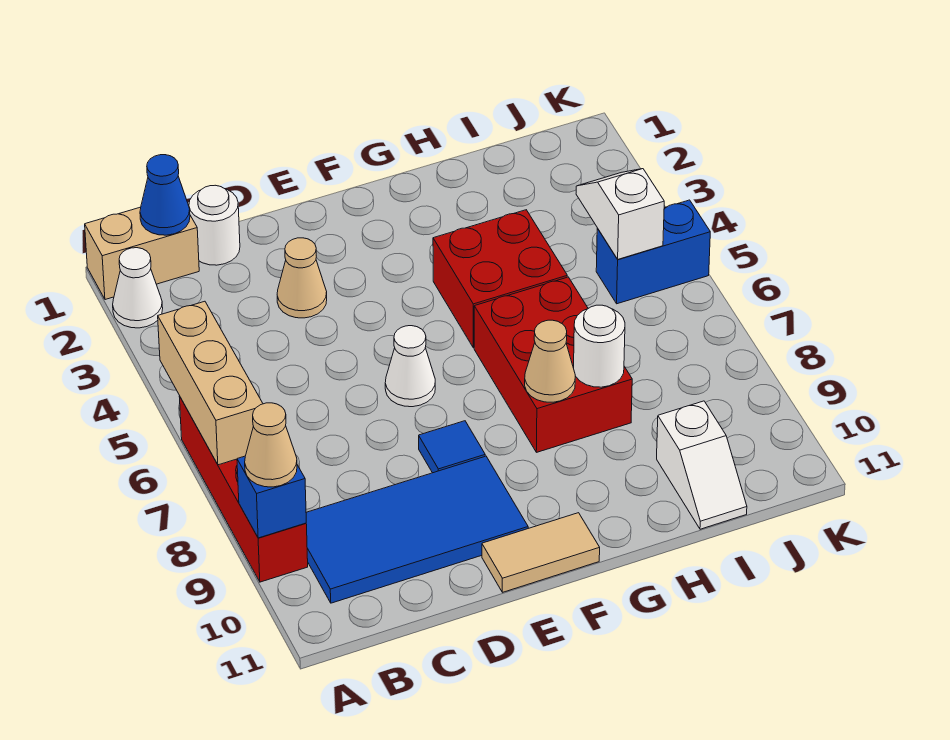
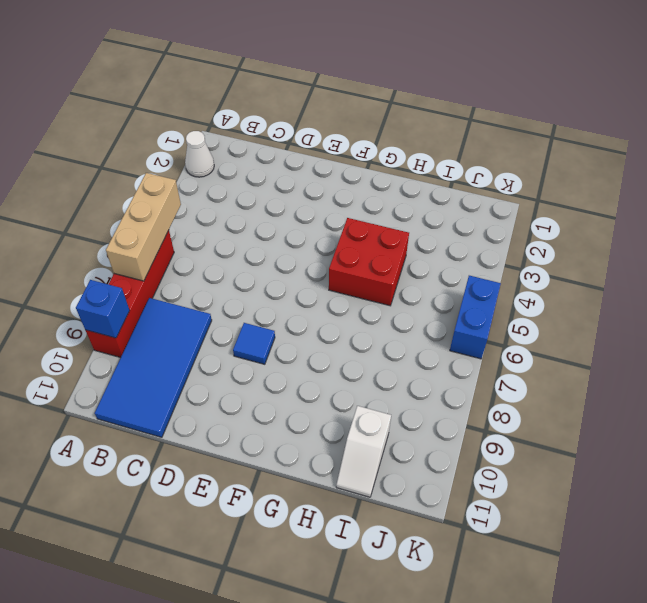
blue tile B8:C11 level 1 -> blue tile B9:E10 level 1
blue brick K5:K6 level 1 -> blue brick J5:K5 level 1
none -> tan brick A1:B1 level 1
none -> white round brick C1 level 1
none -> tan cone D3 level 1

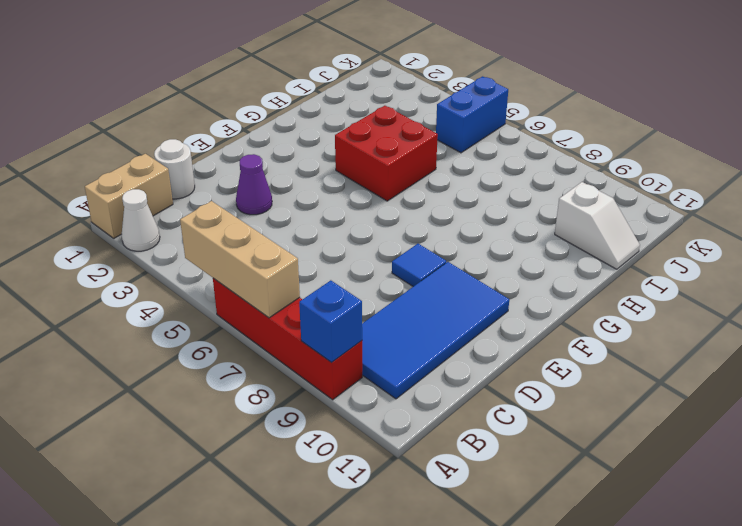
purple cone D3 level 1 -> tan cone D3 level 1
none -> white cone E6 level 1
none -> tan tile E11:F11 level 1
none -> red brick G6:H8 level 1

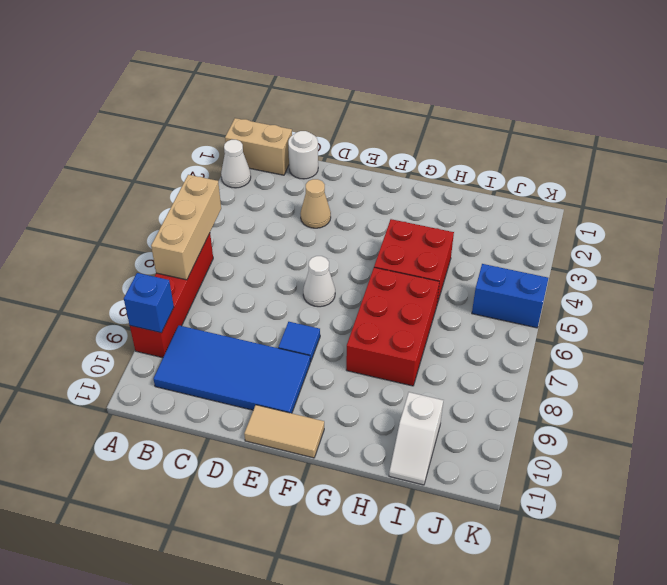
none -> blue cone B1 level 2
none -> tan cone G8 level 2
none -> white round brick H8 level 2

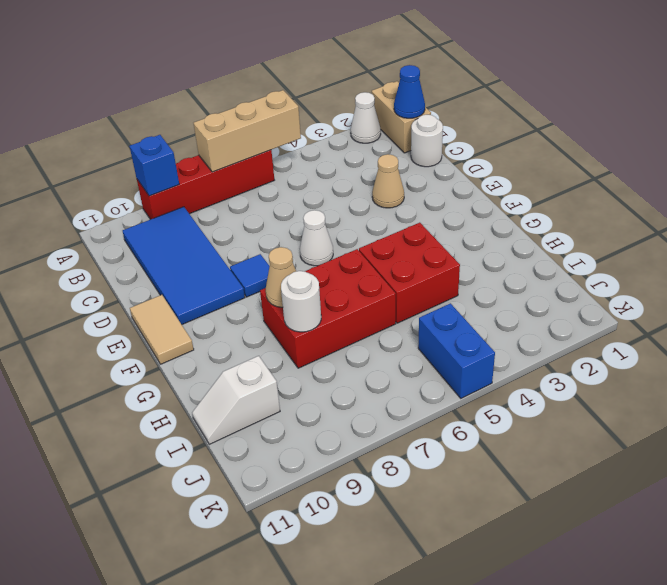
none -> white slope J4:J5 level 2 top 5
none -> tan cone A9 level 3

